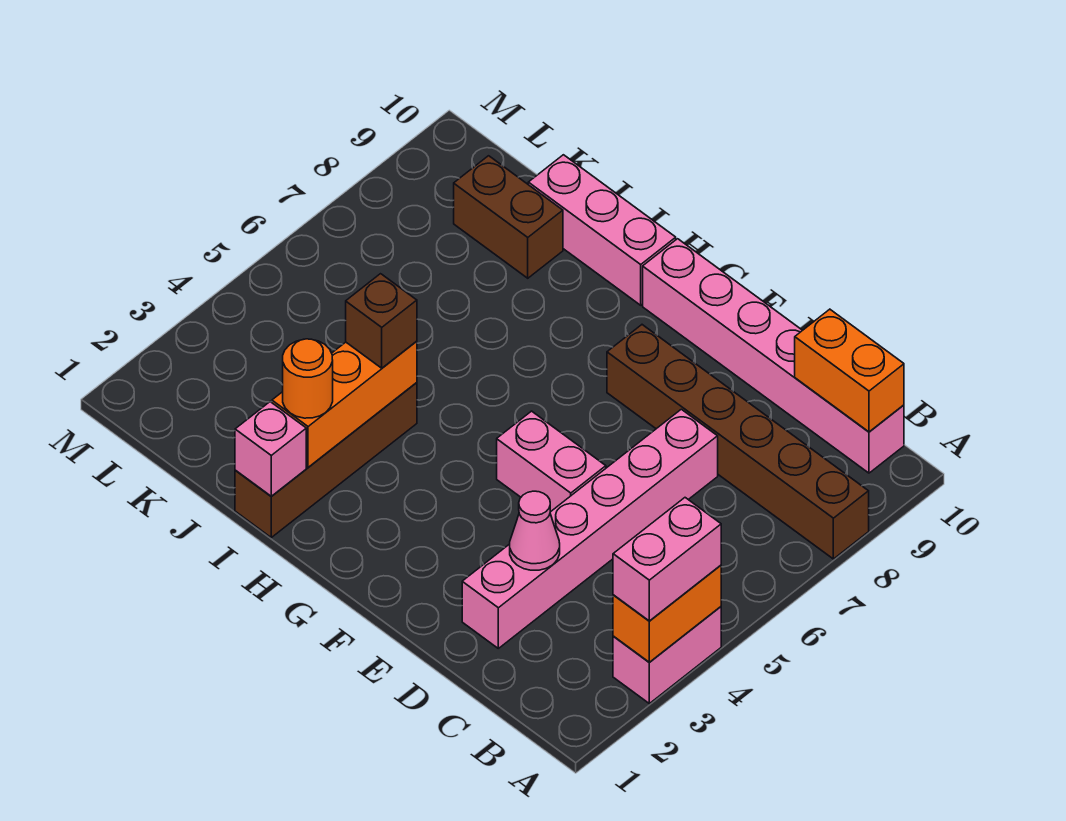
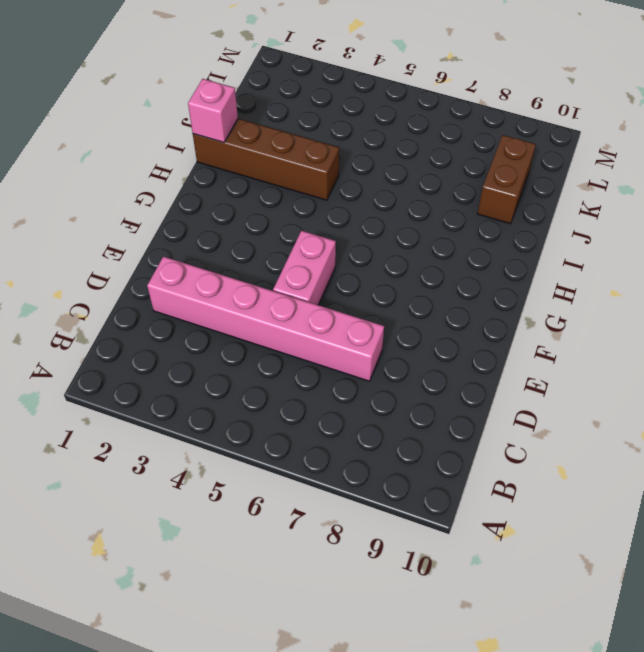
none -> pink brick A3:A4 level 1
none -> brown brick A8:F8 level 1
none -> pink brick B10:G10 level 1

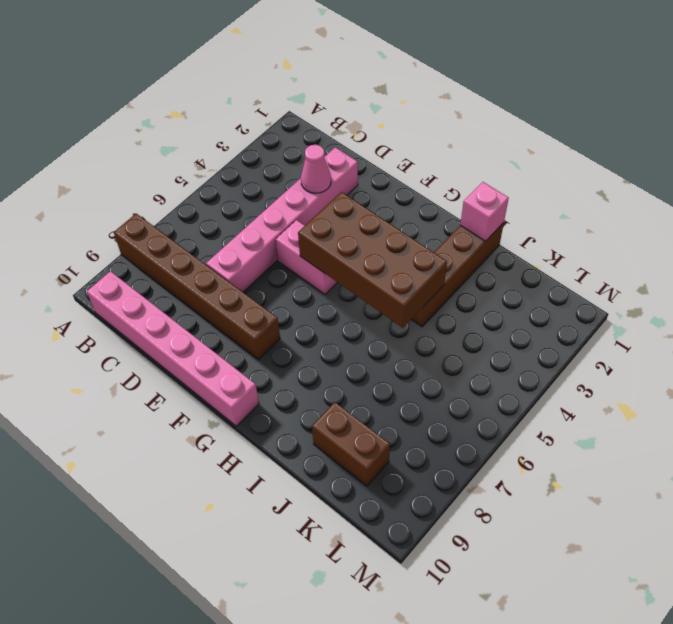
brown brick F4:I5 level 2 -> orange brick I2:I4 level 2
none -> pink brick A3:A4 level 1
none -> pink brick H10:J10 level 1
none -> orange brick A3:A4 level 2

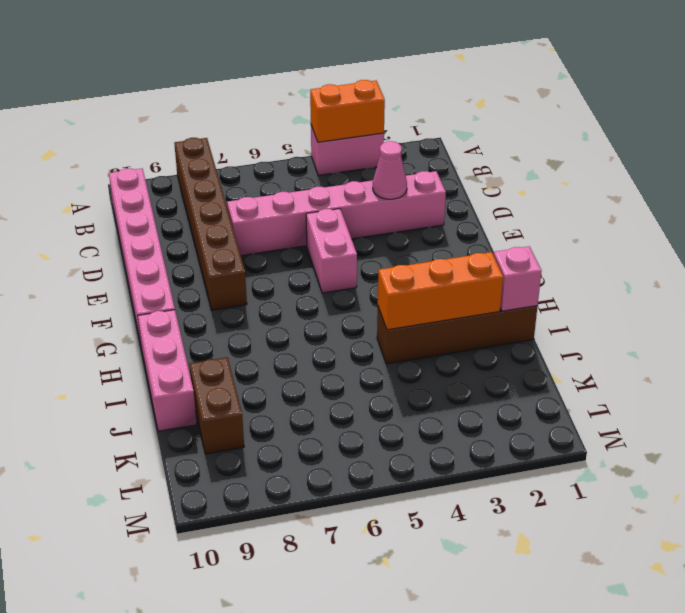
none -> orange brick B10:C10 level 2
none -> pink brick A3:A4 level 3
none -> orange round brick I2 level 3

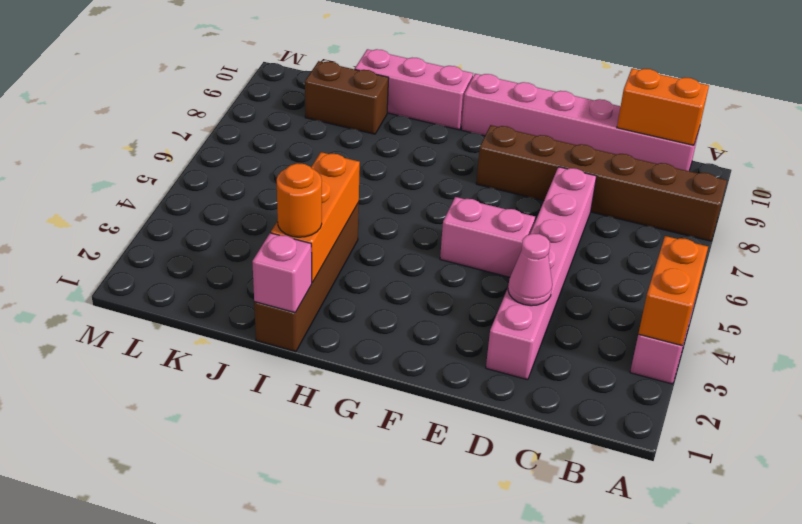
none -> pink brick A3:A4 level 3
none -> brown brick I4 level 3

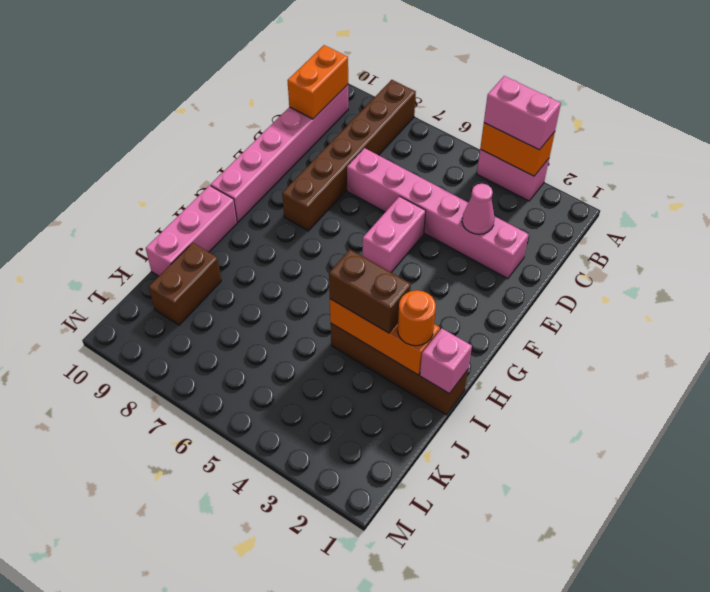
brown brick I3:I4 level 3 -> brown brick I4 level 3

